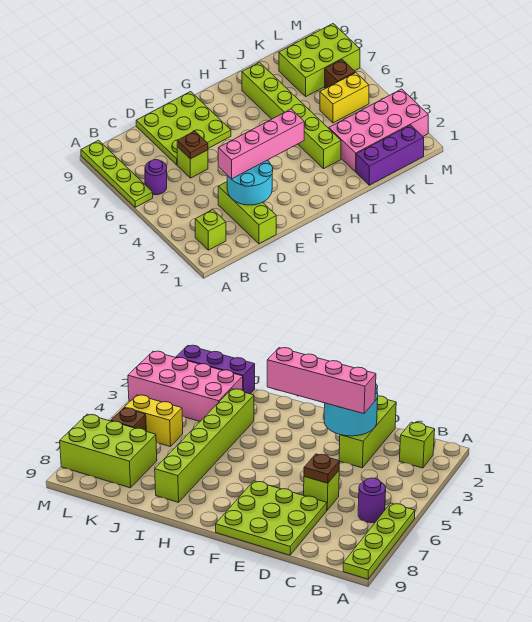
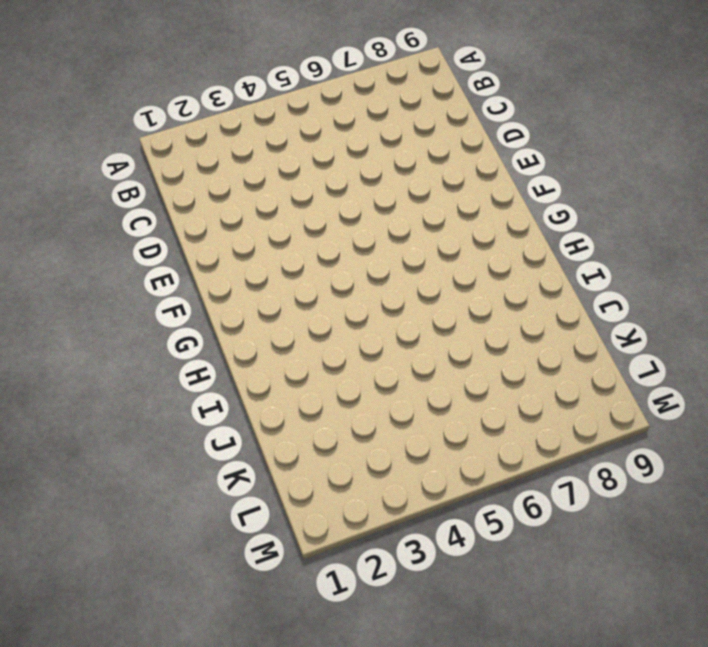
none -> lime plate A6:A9 level 1
none -> lime brick B2 level 1
none -> purple round brick B6 level 1

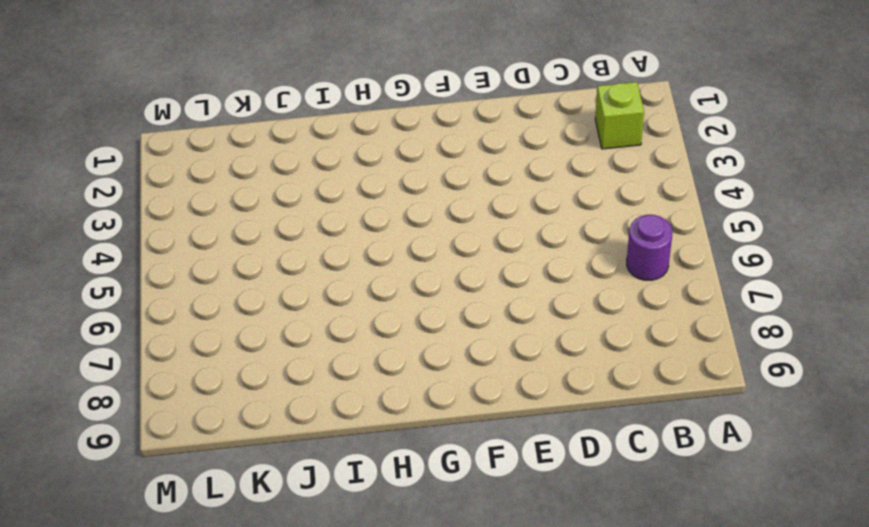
none -> lime plate A6:A9 level 1
none -> lime brick D1:D3 level 1
none -> lime brick D6 level 1

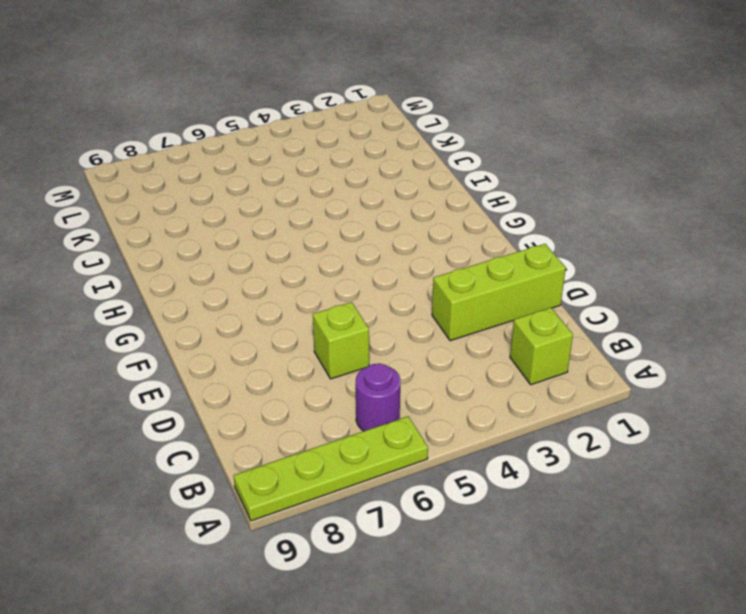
none -> lime plate D7:F9 level 1
none -> lime brick I3:I8 level 1
none -> purple brick J1:L1 level 1

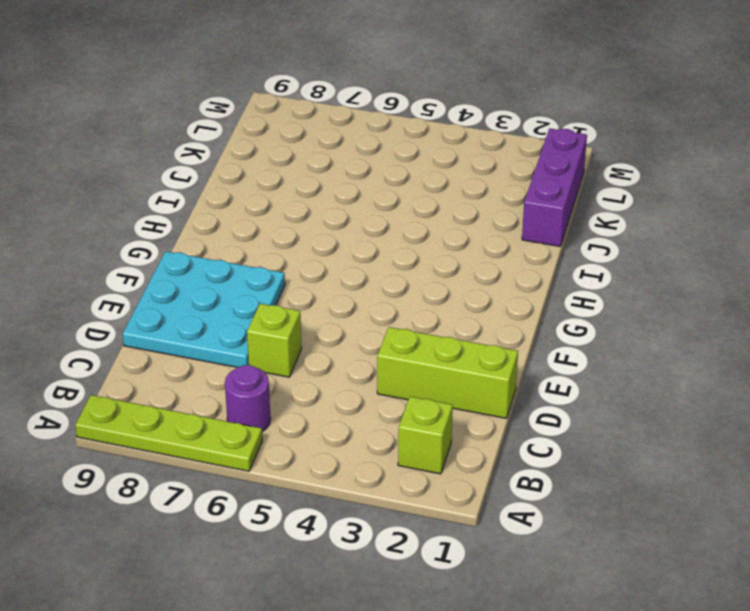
cyan plate D7:F9 level 1 -> lime plate D7:F9 level 1
none -> lime brick I3:I8 level 1
none -> pink brick J2:M3 level 1
none -> yellow brick K5:L5 level 1

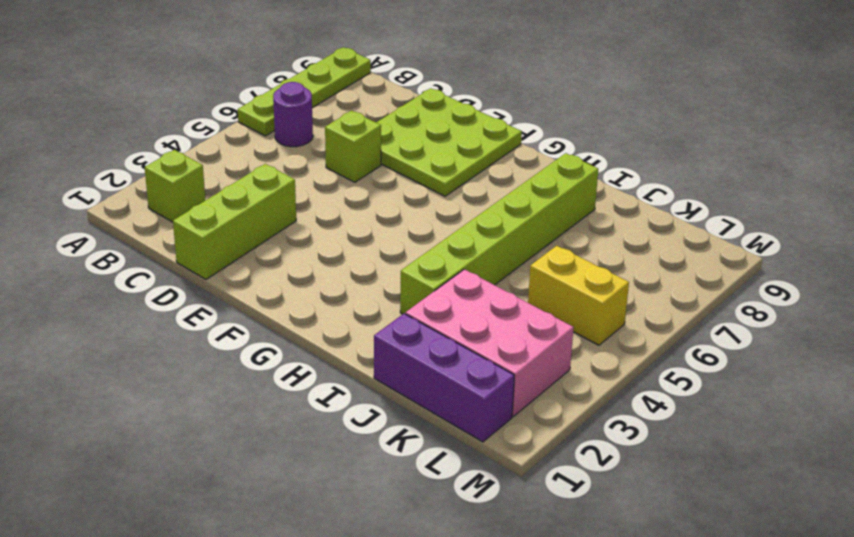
pink brick J2:L3 level 1 -> pink brick J2:M3 level 1
none -> lime brick K7:M8 level 1
none -> brown brick L6 level 1
none -> cyan round brick D2:E3 level 2

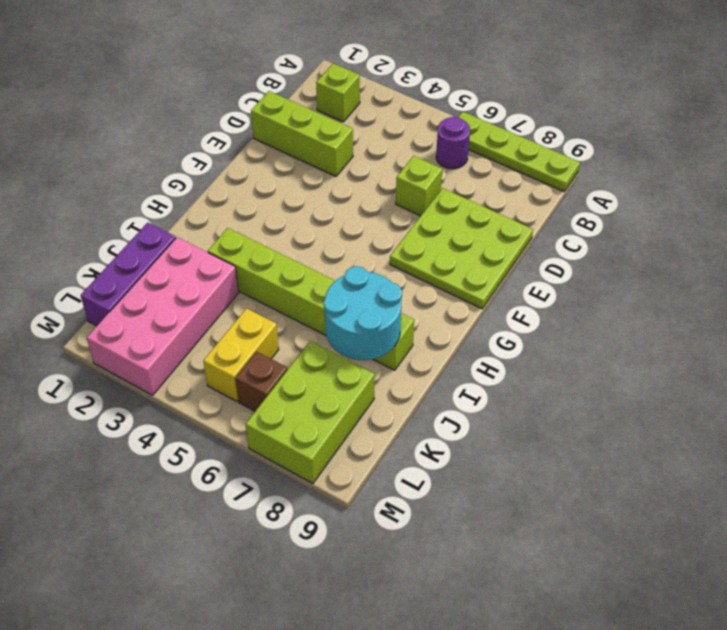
cyan round brick I7:J8 level 2 -> cyan round brick D2:E3 level 2
none -> brown plate D6 level 2
none -> pink brick D3:G3 level 3

